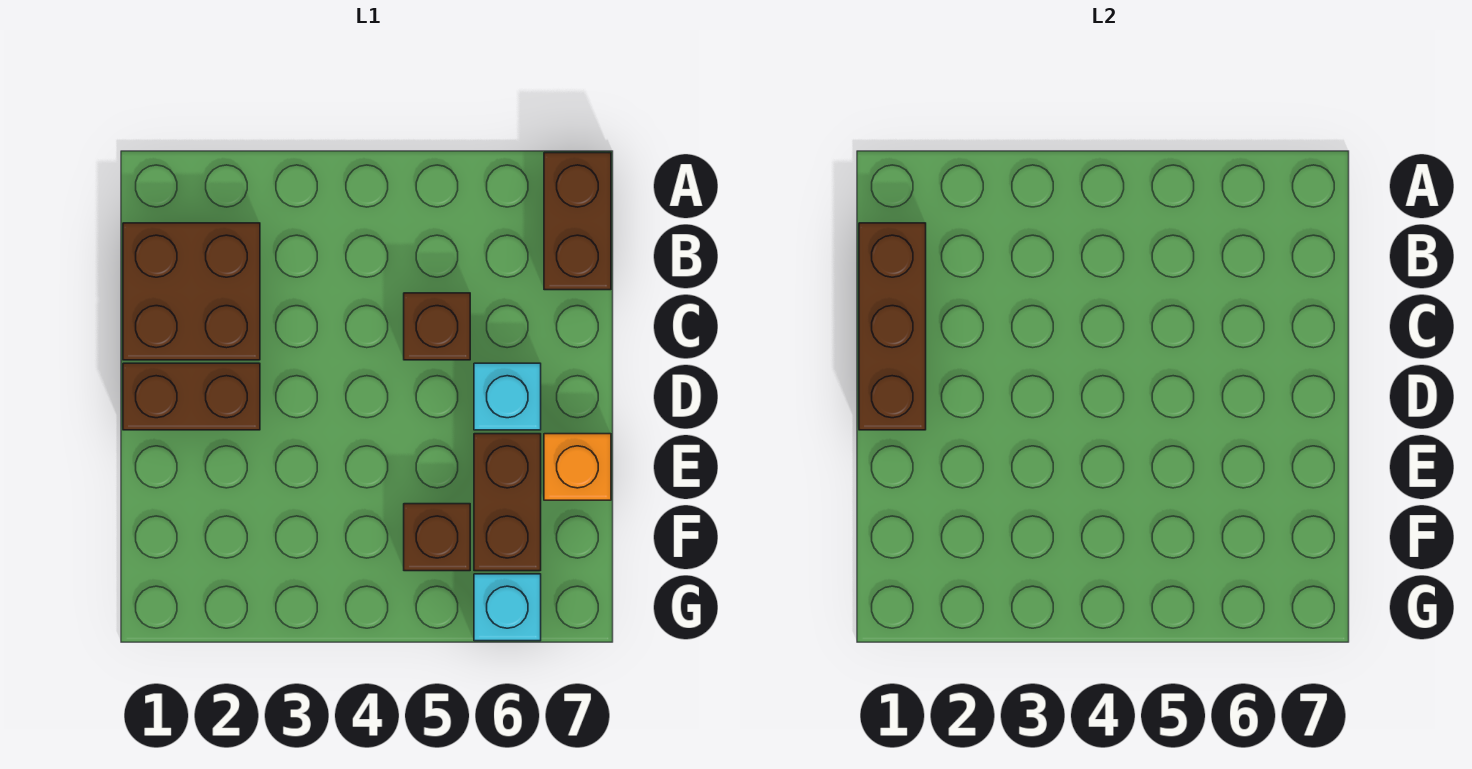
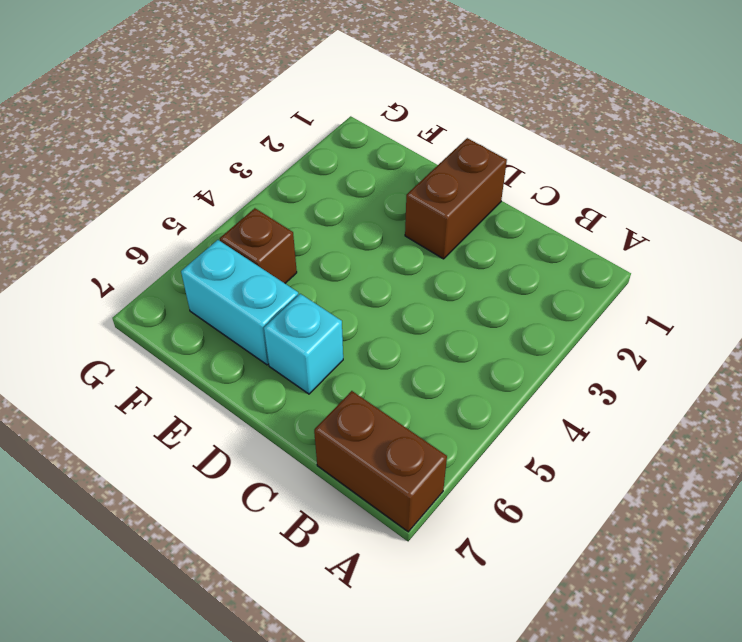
cyan brick E6:F6 level 1 -> brown brick E6:F6 level 1
none -> brown brick B1:C2 level 1
none -> brown brick C5 level 1

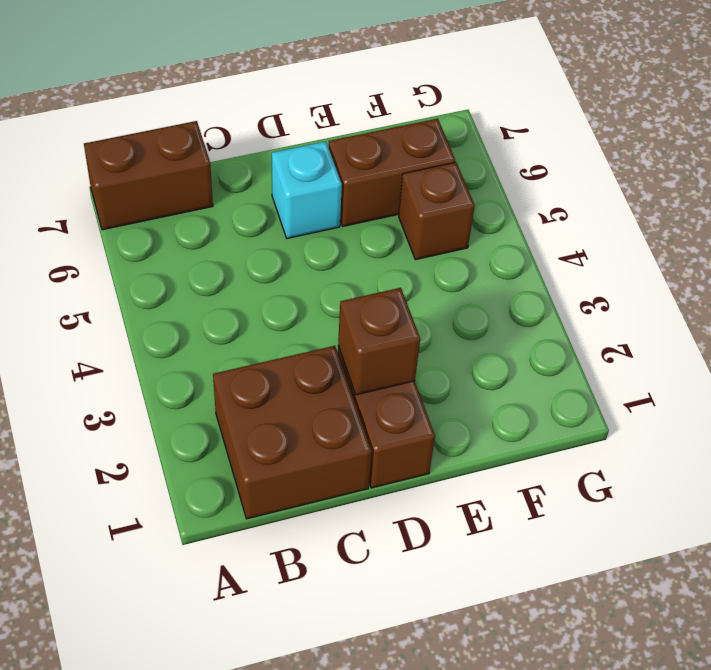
brown brick D2 level 2 -> brown brick C5 level 1
none -> orange brick E7 level 1
none -> cyan brick G6 level 1

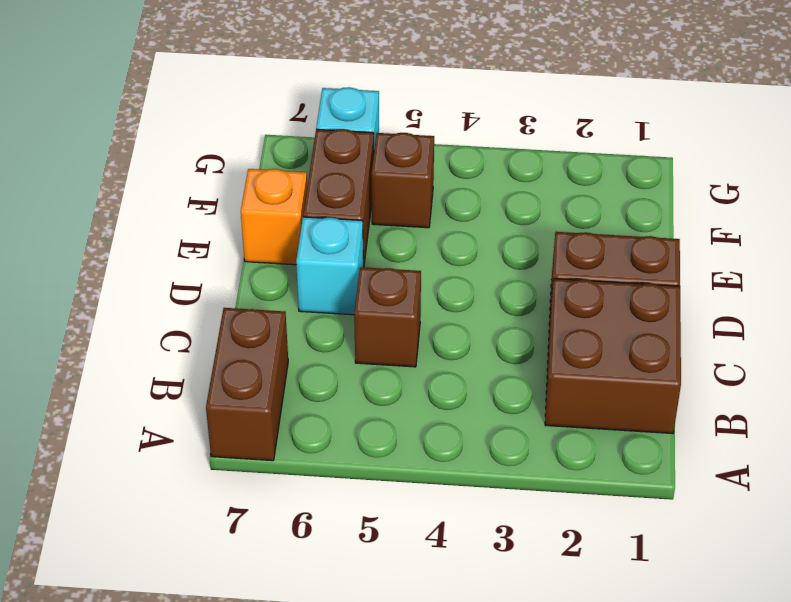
none -> brown brick B1:D1 level 2

